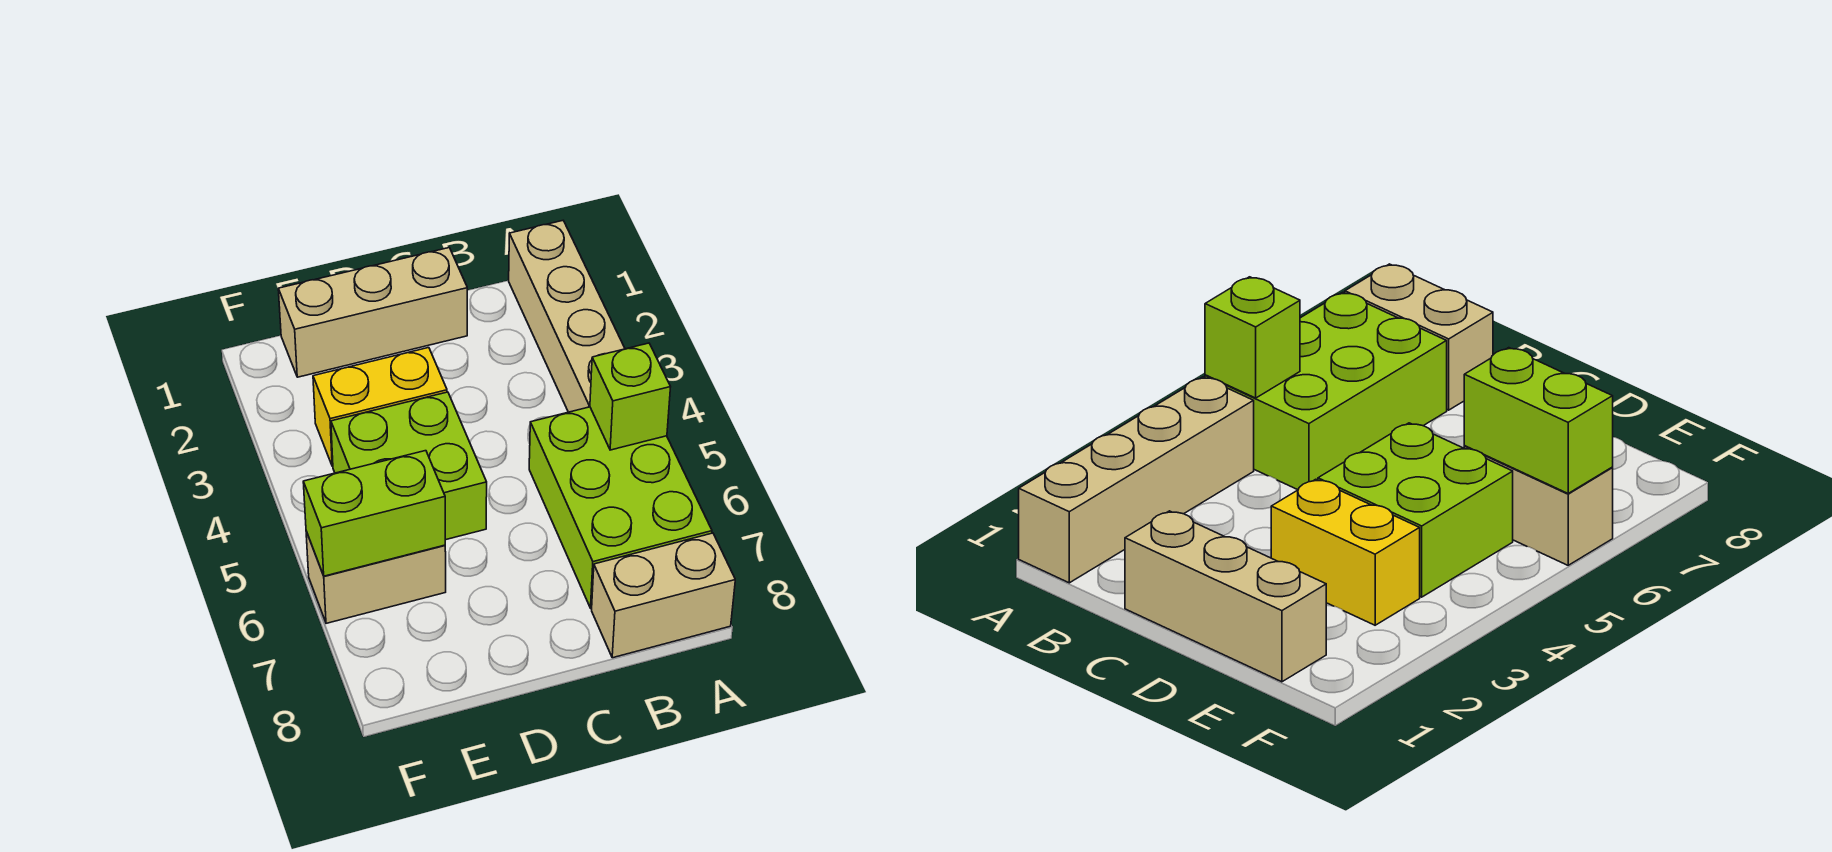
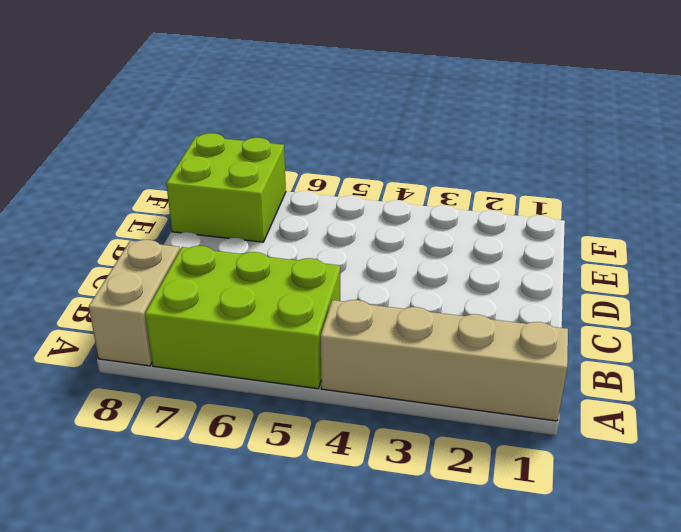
lime brick E7:F8 level 1 -> lime brick D4:E5 level 1
none -> tan brick C1:E1 level 1
none -> yellow brick D3:E3 level 1

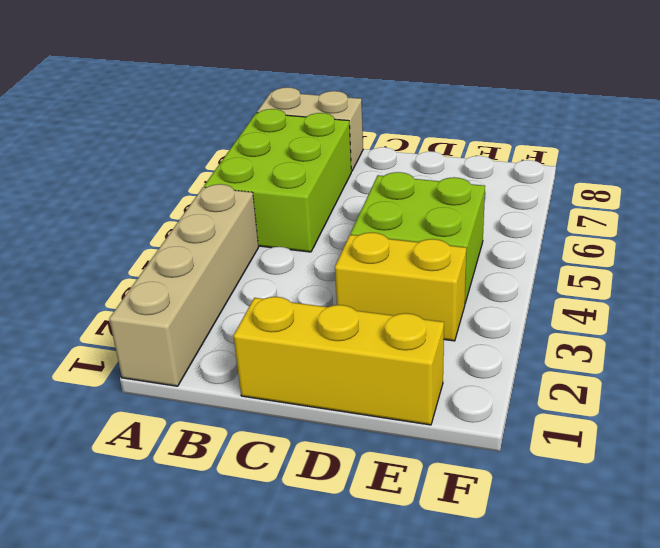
yellow brick C1:E1 level 1 -> tan brick C1:E1 level 1
none -> tan brick E6:F6 level 1
none -> lime brick A5 level 2

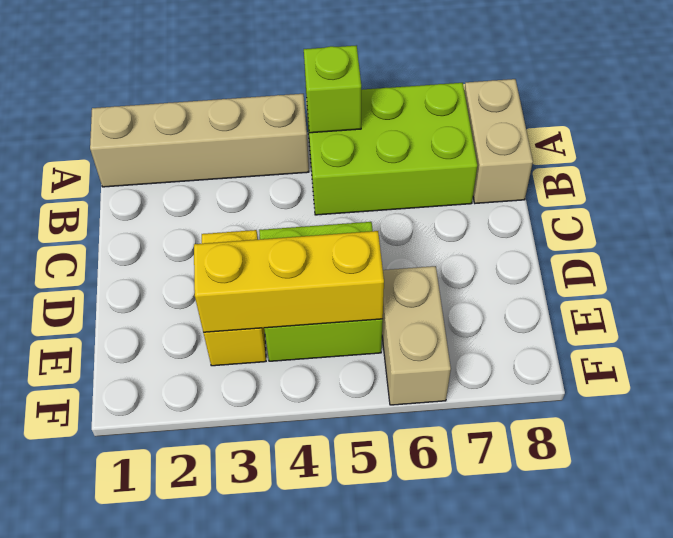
yellow brick E3:E5 level 2 -> none
none -> tan brick C1:E1 level 1
none -> lime brick E6:F6 level 2

